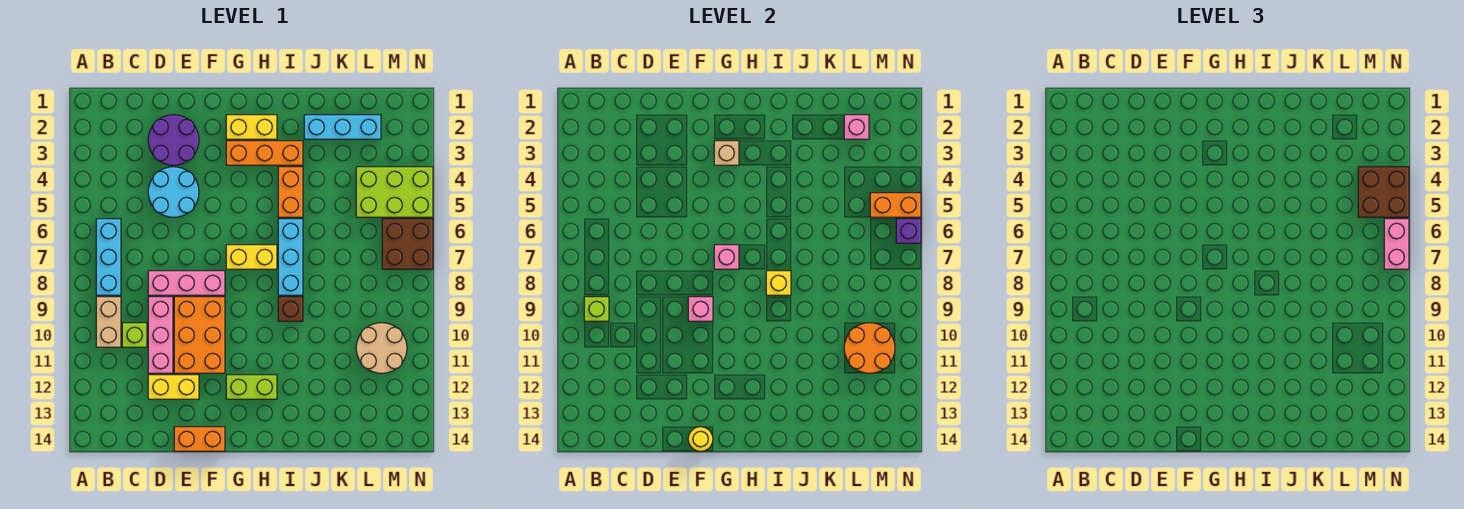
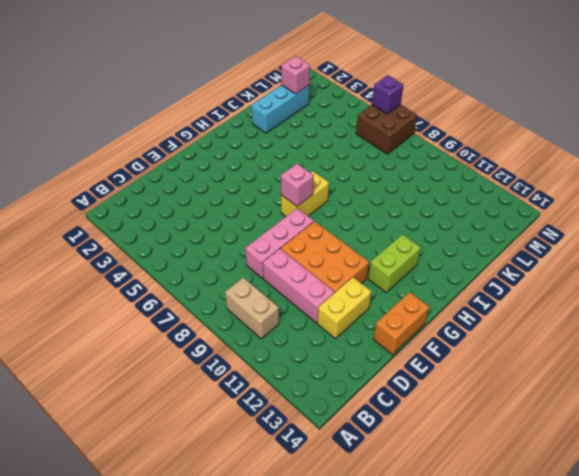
none -> cyan brick B6:B8 level 1
none -> lime brick C10 level 1
none -> purple round brick D2:E3 level 1
none -> cyan round brick D4:E5 level 1

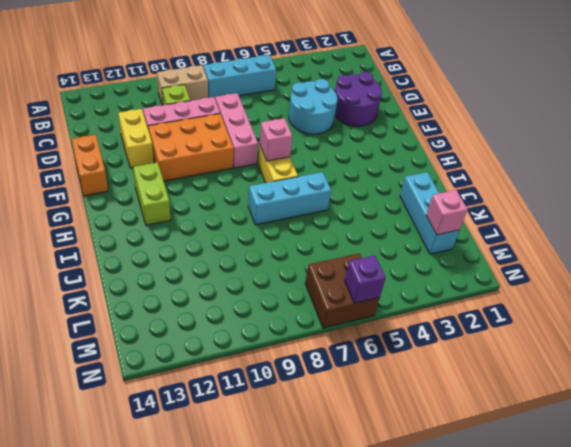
none -> yellow brick G2:H2 level 1
none -> orange brick G3:I3 level 1
none -> orange brick I4:I5 level 1
none -> brown brick I9 level 1

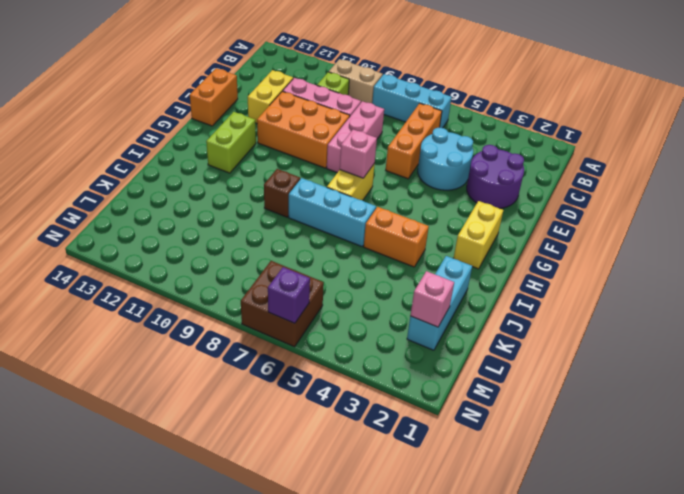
orange brick C6:E6 level 1 -> orange brick G3:I3 level 1
none -> lime brick L4:N5 level 1
none -> tan round brick L10:M11 level 1
none -> lime brick B9 level 2
none -> pink brick F9 level 2

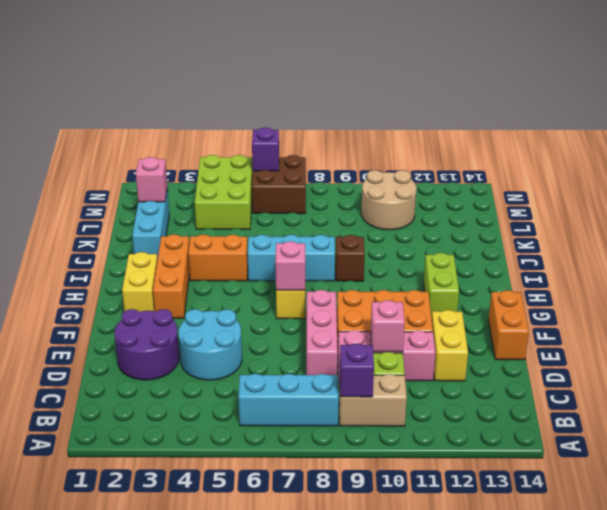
purple brick B9 level 2 -> lime brick B9 level 2
pink brick D10 level 2 -> pink brick F9 level 2
none -> yellow round brick F14 level 2
none -> tan brick G3 level 2
none -> yellow brick I8 level 2
none -> orange round brick L10:M11 level 2

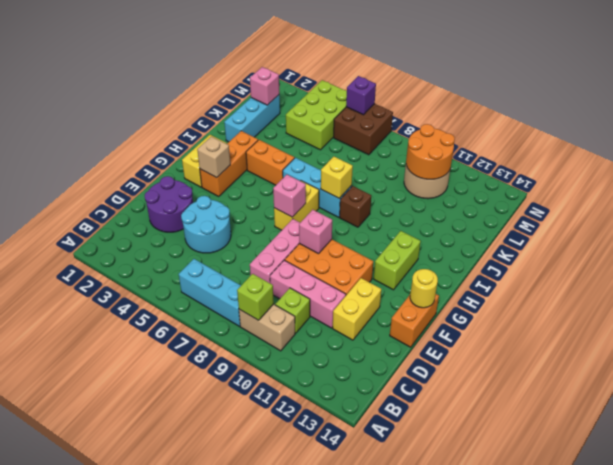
none -> orange brick M5:N5 level 2
none -> brown brick M4:N5 level 3
none -> pink brick N6:N7 level 3

